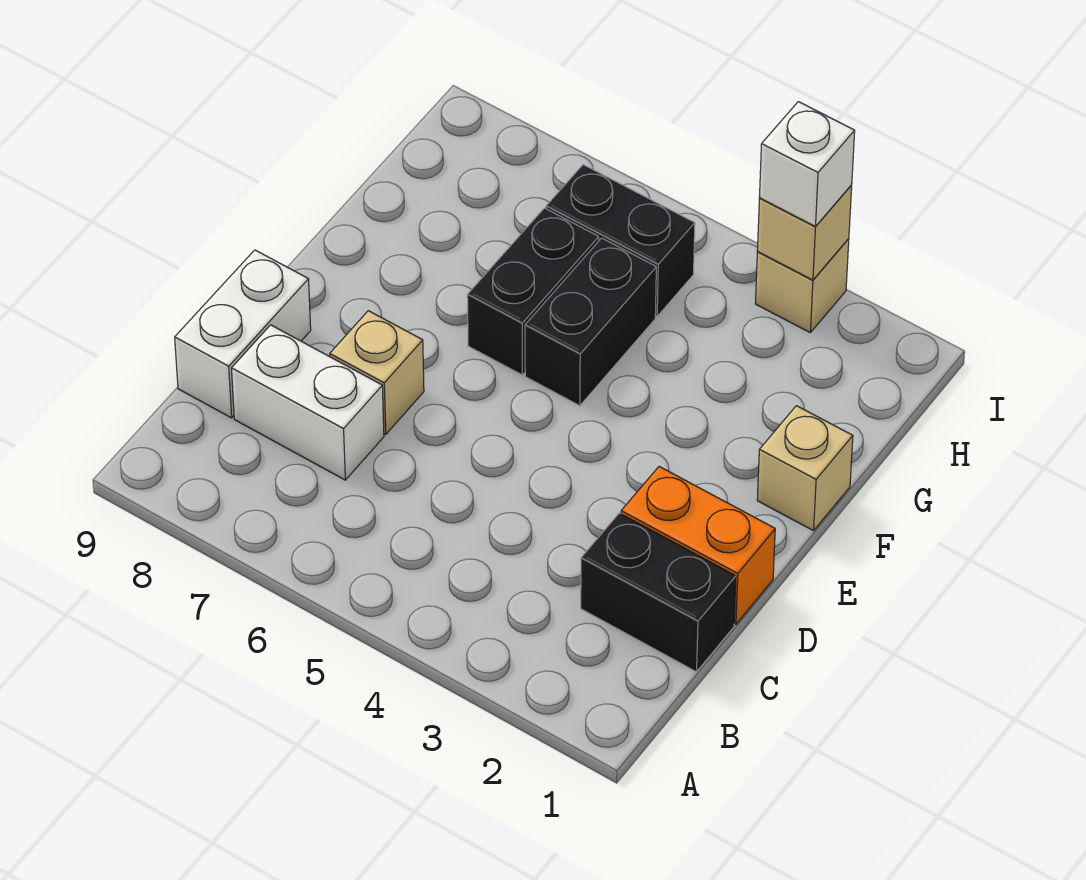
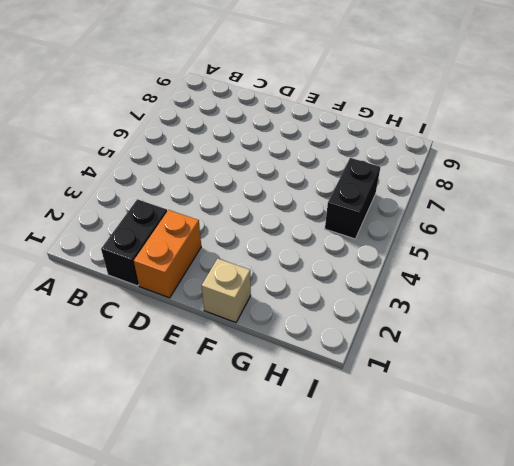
none -> white brick C7:C8 level 1
none -> white brick C9:D9 level 1
none -> tan brick D7 level 1

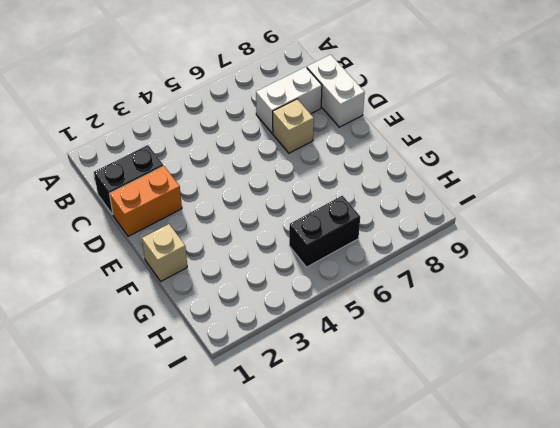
none -> black brick F5:G5 level 1
none -> black brick F6:G6 level 1
none -> tan brick I3 level 1

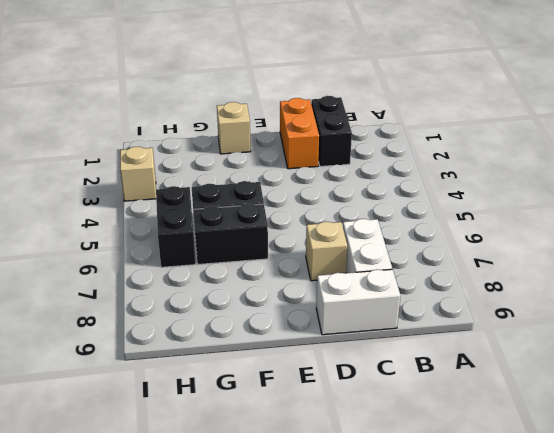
none -> tan brick I3 level 2
none -> white brick I3 level 3

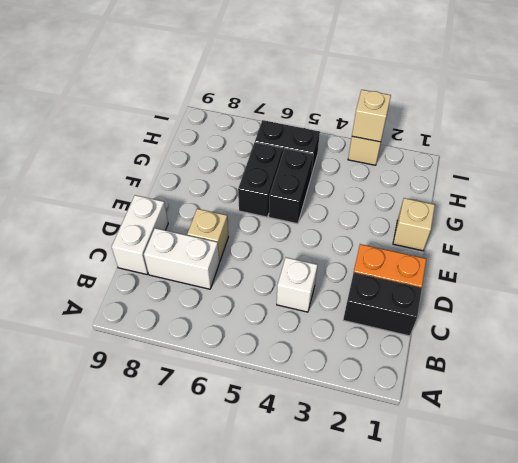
white brick C4 level 1 -> white brick I3 level 3

